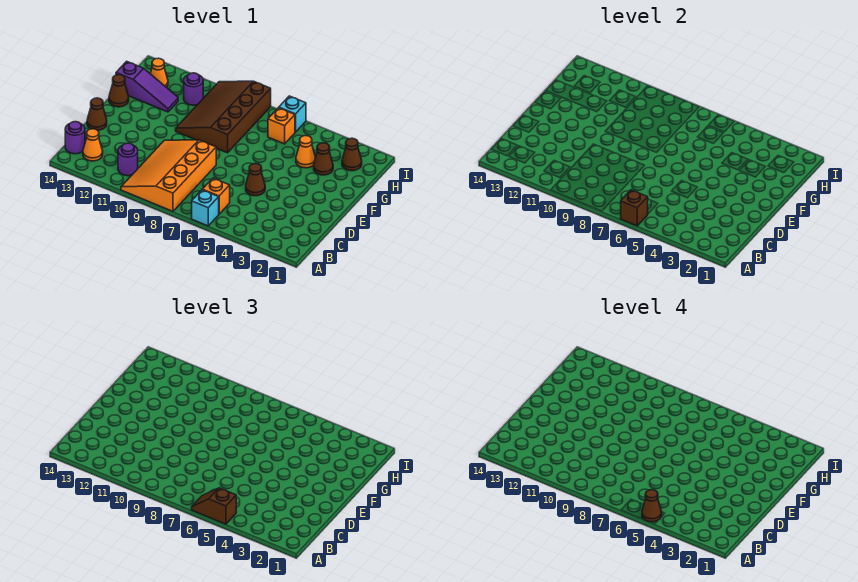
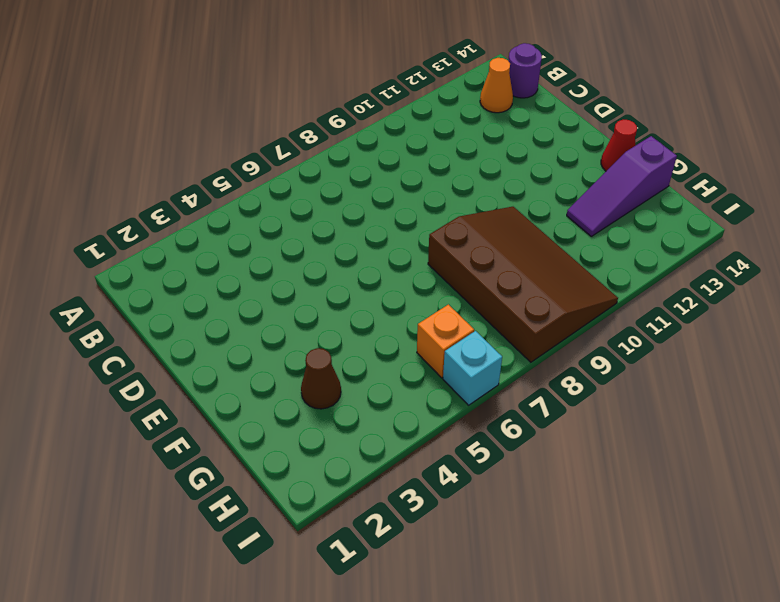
red cone F14 level 1 -> brown cone F14 level 1
none -> cyan brick A6 level 1
none -> orange slope A8:D10 level 1 top 8
none -> orange brick B6 level 1

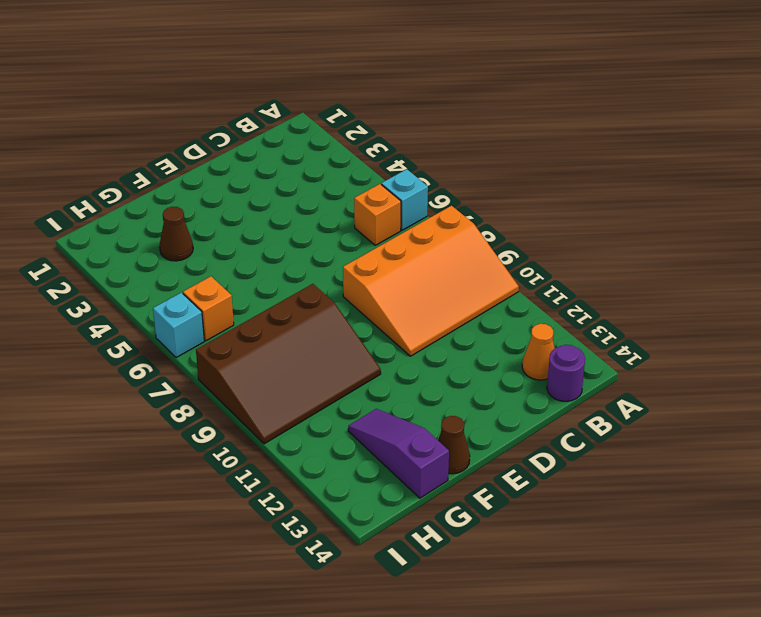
none -> purple round brick B11 level 1
none -> brown cone D5 level 1
none -> brown cone D14 level 1

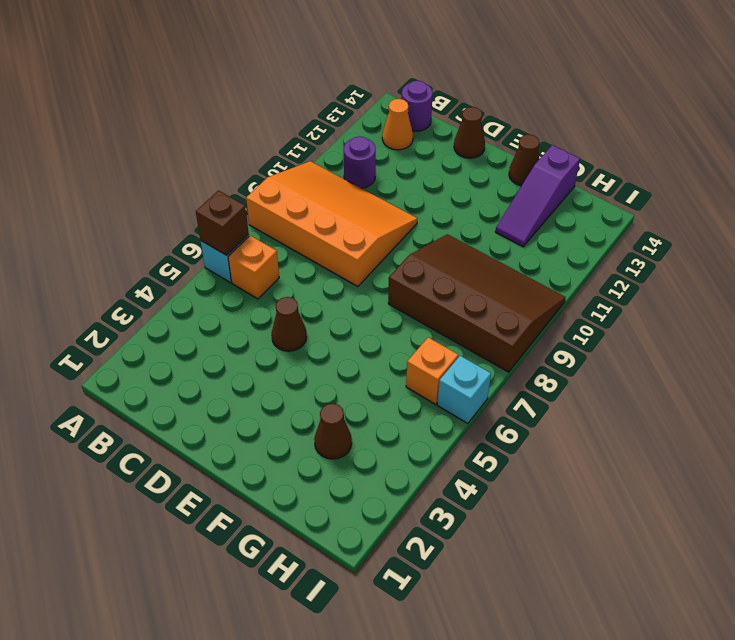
none -> orange cone G4 level 1
none -> brown cone H2 level 1
none -> purple round brick H11 level 1

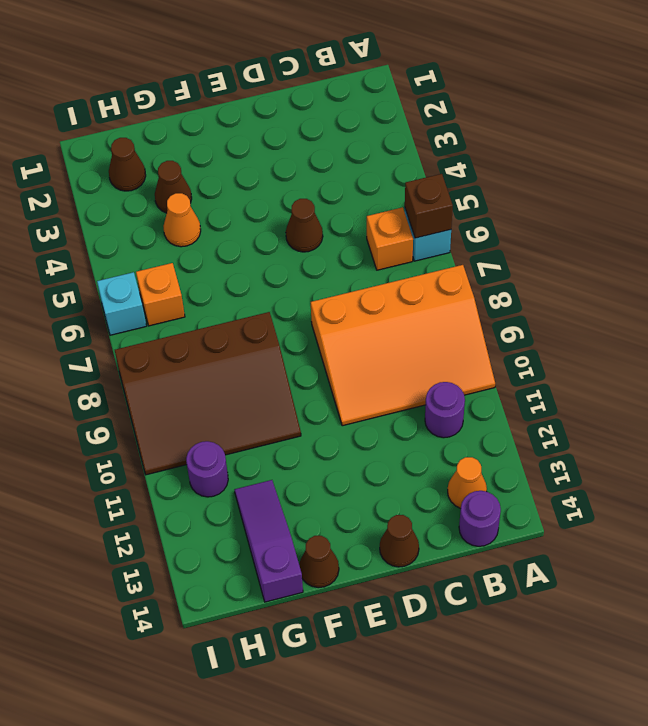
none -> orange cone H13 level 1
none -> brown slope A5:A6 level 3 top 5
none -> brown cone A5 level 4

